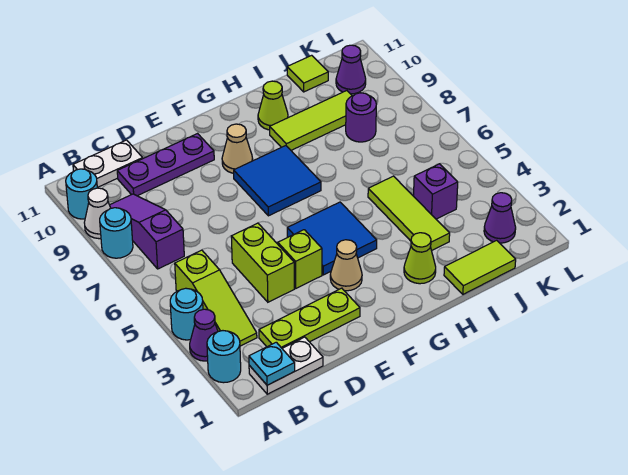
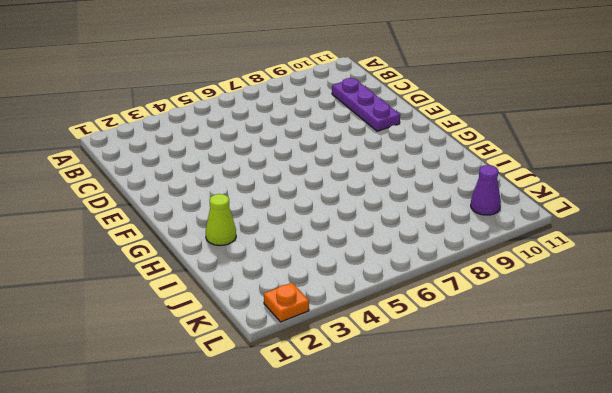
orange plate L2 level 1 -> none
none -> cyan round brick A2 level 1
none -> purple cone A3 level 1
none -> cyan round brick A4 level 1

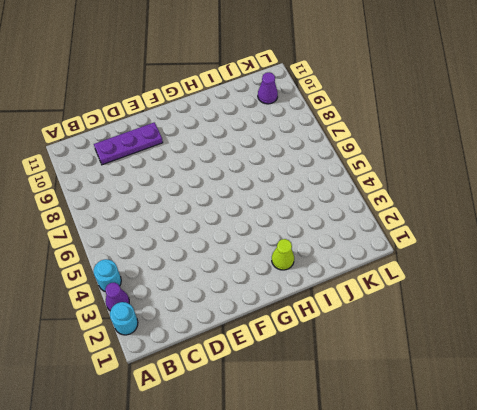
none -> cyan round brick A8 level 1
none -> white cone A9 level 1
none -> cyan round brick A10 level 1

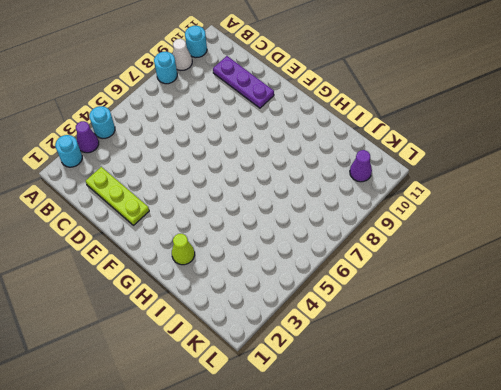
none -> white plate B1:C1 level 1
none -> lime slope B3:B5 level 1 top 5
none -> purple slope B7:B9 level 1 top 7

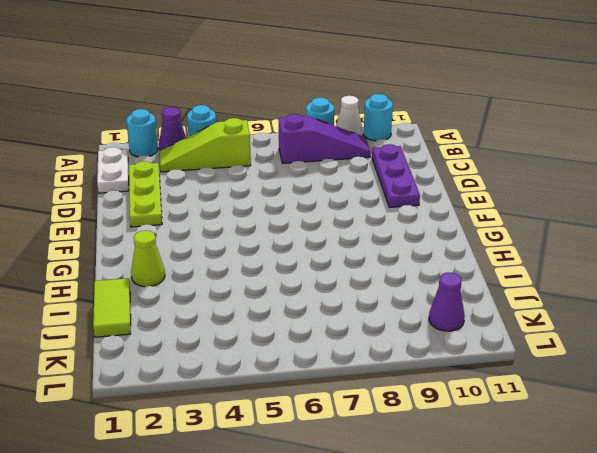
none -> white plate B11:C11 level 1
none -> lime brick D4:D5 level 1
none -> lime brick E4 level 1

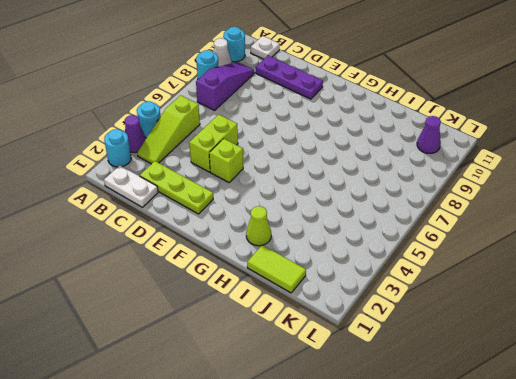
white plate B11 level 1 -> white plate B11:C11 level 1
none -> tan cone F3 level 1
none -> blue tile F4:G5 level 1
none -> blue tile F7:G8 level 1

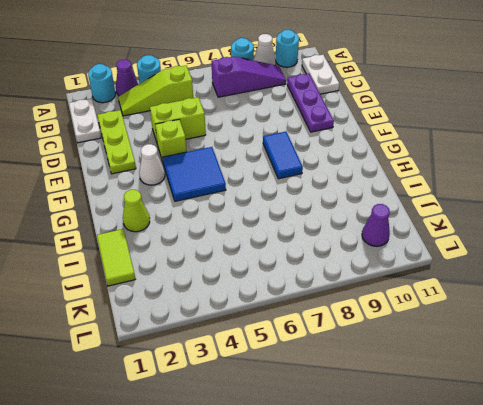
white cone F3 level 1 -> tan cone F3 level 1
blue tile F8:G8 level 1 -> blue tile F7:G8 level 1
none -> tan cone F9 level 1
none -> lime tile H9:J9 level 1
none -> lime cone H10 level 1

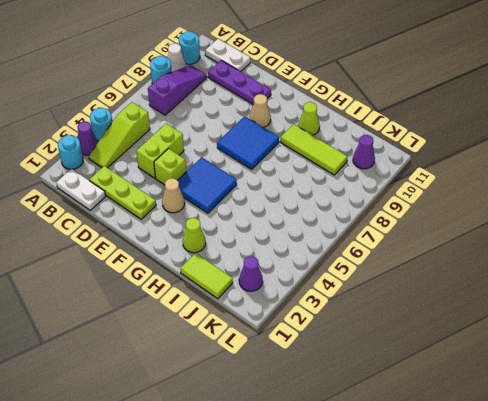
none -> lime tile I3:I5 level 1
none -> purple brick J4 level 1
none -> purple round brick J8 level 1

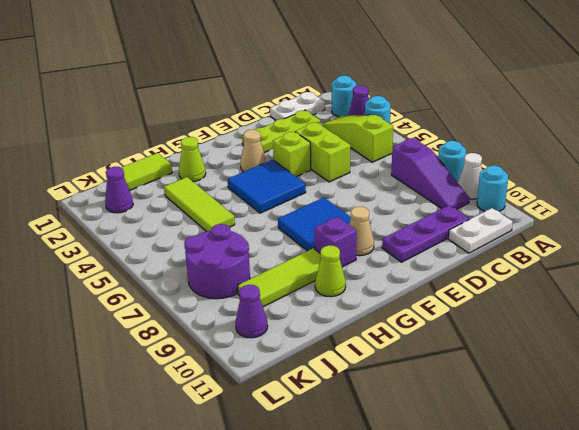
purple brick G9 level 1 -> purple brick J4 level 1
purple round brick J7:K8 level 1 -> purple round brick J8 level 1
none -> lime tile J11 level 1
none -> cyan plate B1 level 2

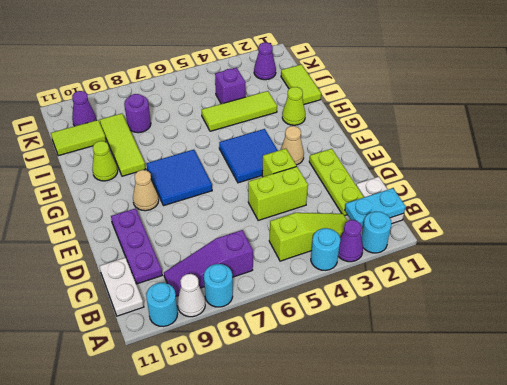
cyan plate B1:B2 level 2 -> cyan plate B1 level 2
lime tile J10:J11 level 1 -> lime tile J11 level 1

